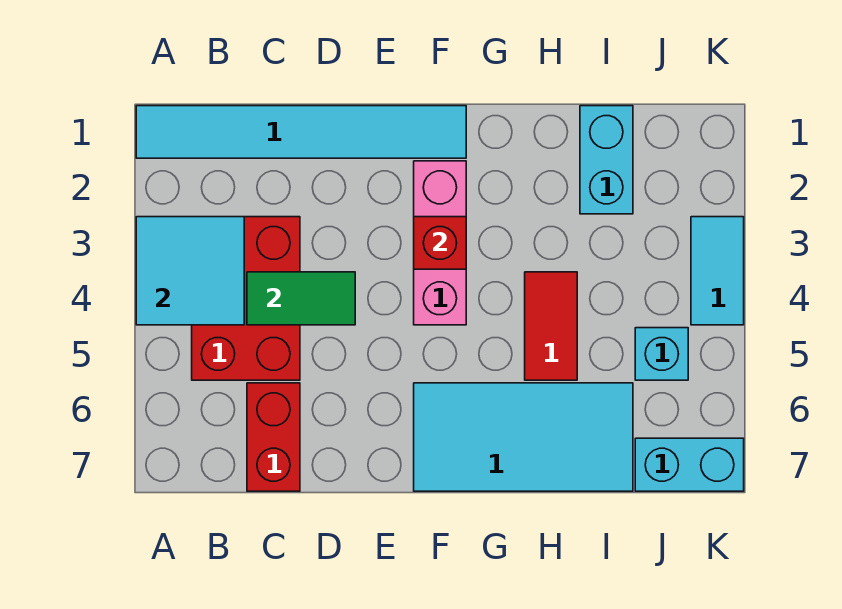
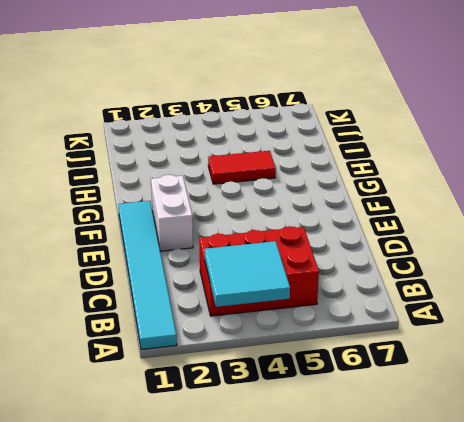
white brick E2:F2 level 1 -> pink brick F2:F4 level 1
none -> red brick C6:C7 level 1
none -> cyan tile F6:I7 level 1
none -> cyan brick I1:I2 level 1

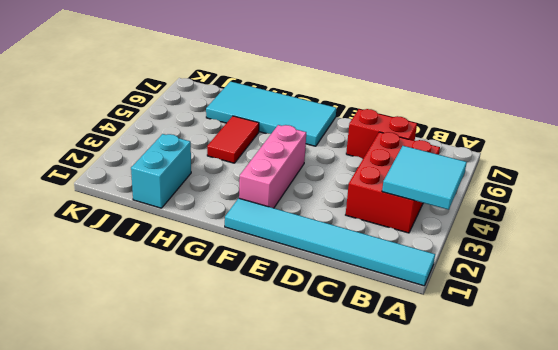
red brick C6:D6 level 1 -> red brick C6:C7 level 1
none -> cyan brick J5 level 1
none -> cyan brick J7:K7 level 1
none -> cyan tile K3:K4 level 1

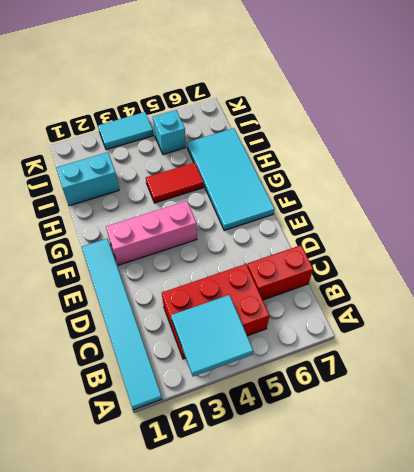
none -> cyan brick J7:K7 level 1
none -> green tile C4:D4 level 2
none -> red brick F3 level 2

